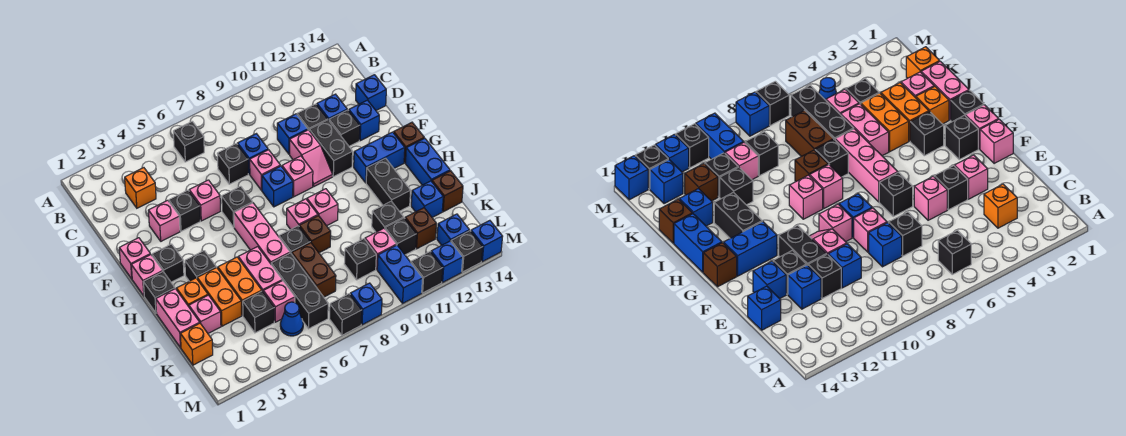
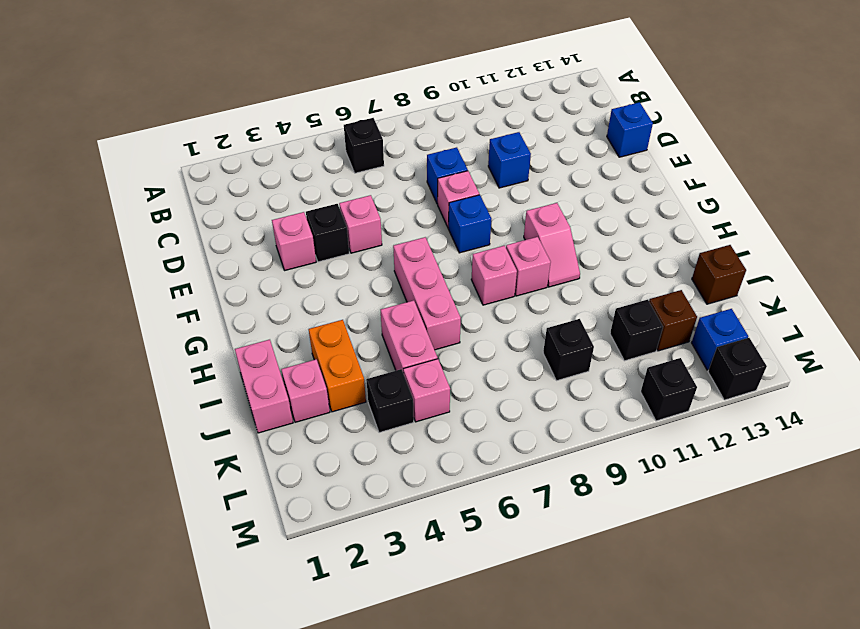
pink slope G10:H10 level 1 top G -> pink slope E10:F10 level 1 top E
none -> orange brick C3 level 1
none -> black brick D7 level 1
none -> black brick D11 level 1
none -> blue brick D12 level 1

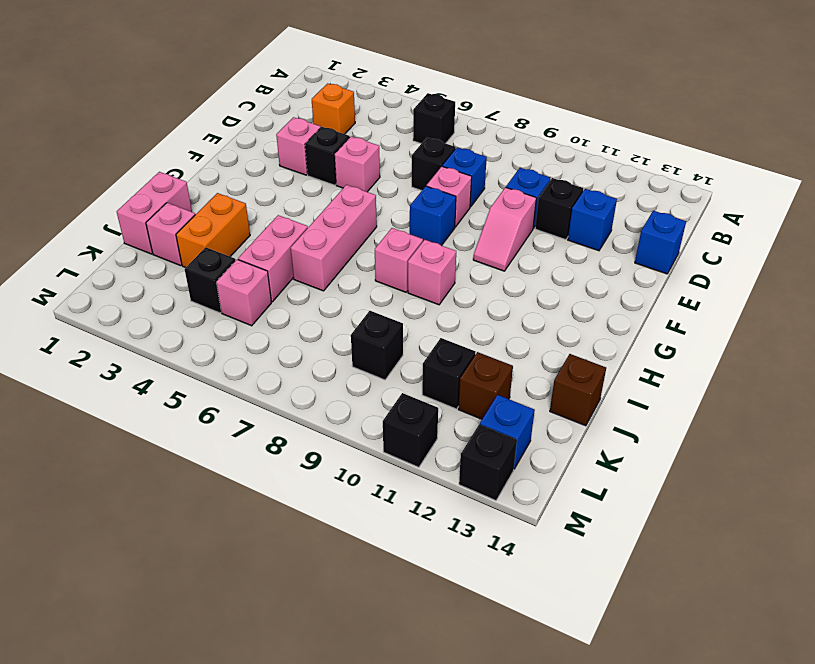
none -> black brick E11:F11 level 1
none -> black brick E12 level 1
none -> blue brick E13 level 1
none -> pink brick F1 level 1

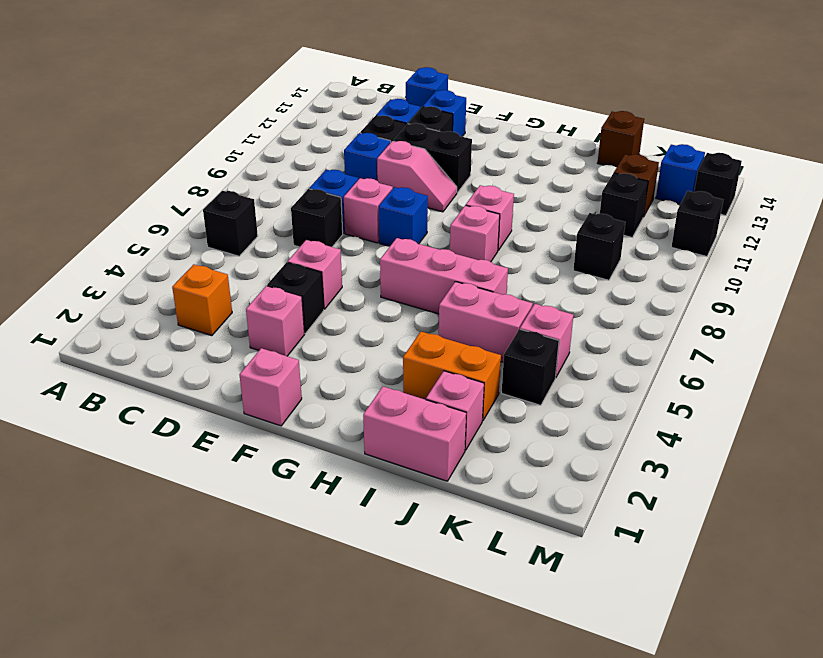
none -> black brick F6 level 1
none -> pink brick F9 level 1
none -> pink brick G1 level 1
none -> black brick G2 level 1

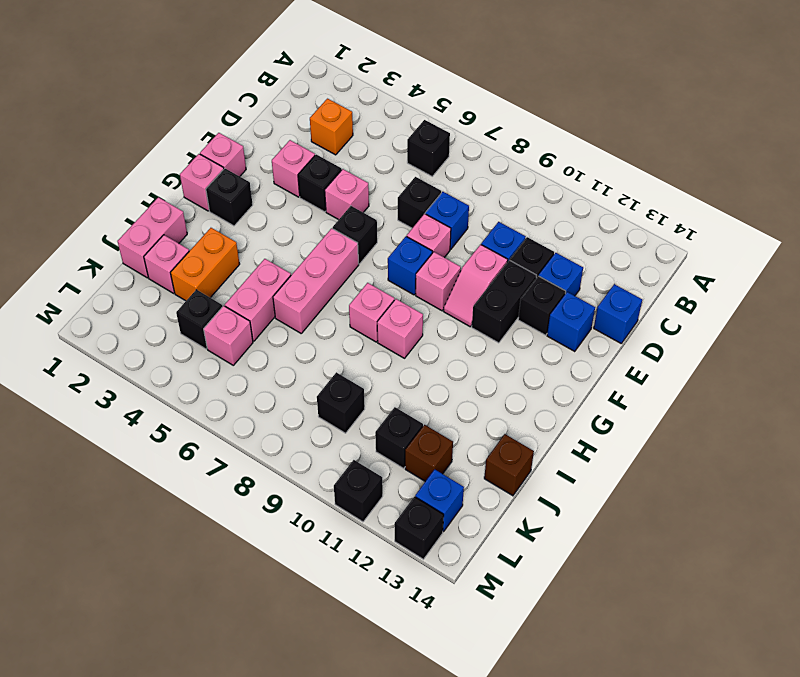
none -> blue brick G12:G13 level 1
none -> brown brick G14 level 1
none -> black brick H1 level 1
none -> black brick H3 level 1

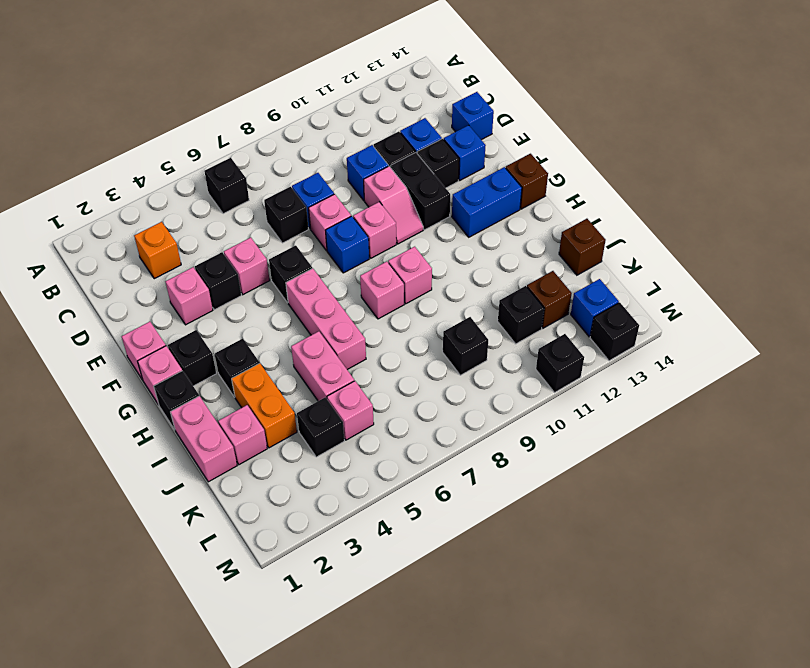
none -> black brick H12:I12 level 1
none -> blue brick H14:I14 level 1
none -> orange brick I2 level 1
none -> orange brick I4:J4 level 1

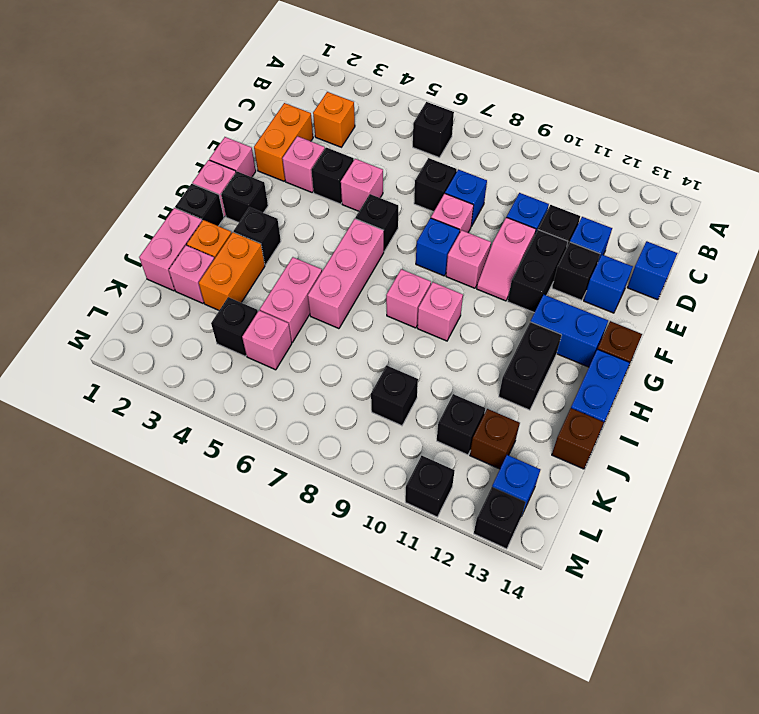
orange brick D2:E2 level 1 -> orange brick I4:J4 level 1
none -> black brick I7 level 1
none -> brown brick I8 level 1
none -> black brick J6:L6 level 1
none -> brown brick J7:K7 level 1

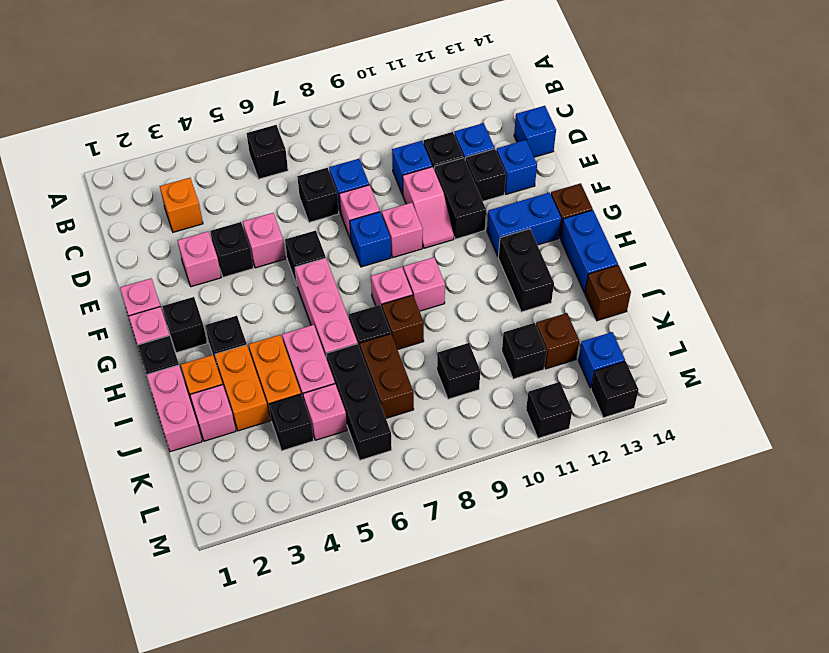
none -> black brick J11 level 1
none -> blue brick J13 level 1
none -> orange brick K1 level 1
none -> pink brick K10 level 1

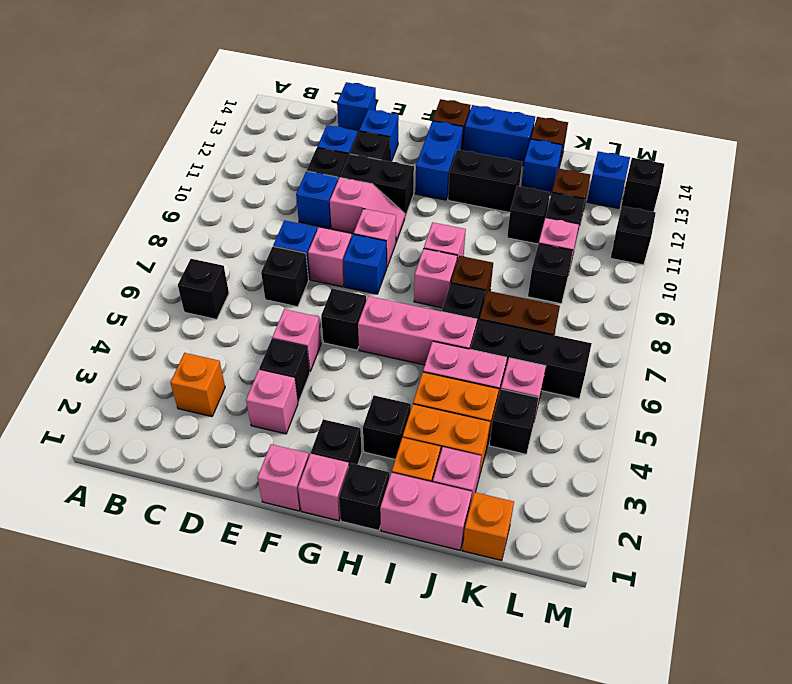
none -> blue cone L5 level 1
none -> blue brick L10:M10 level 1
none -> black brick M7 level 1
none -> blue brick M8 level 1

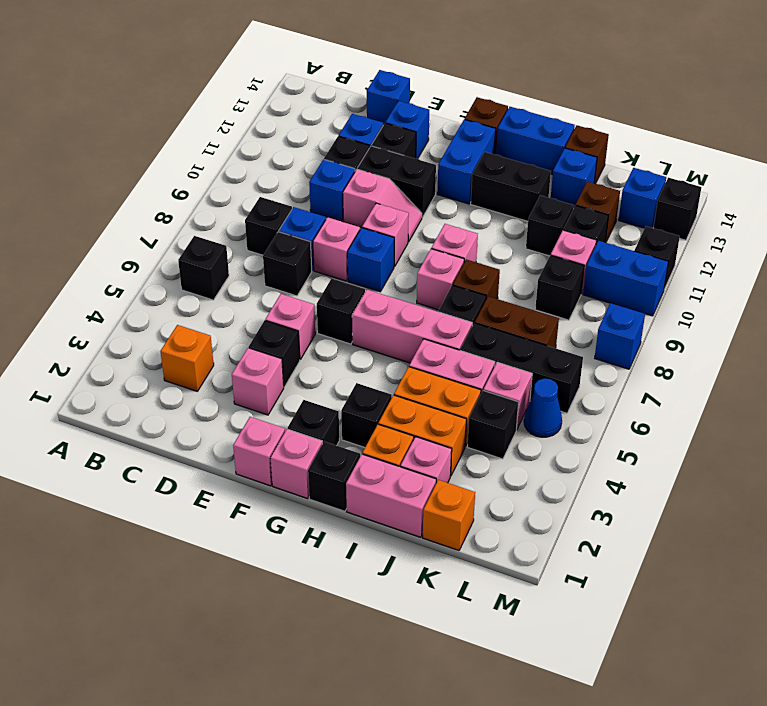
black brick C8 level 1 -> black brick M7 level 1
none -> blue brick M12 level 1
none -> blue brick M14 level 1

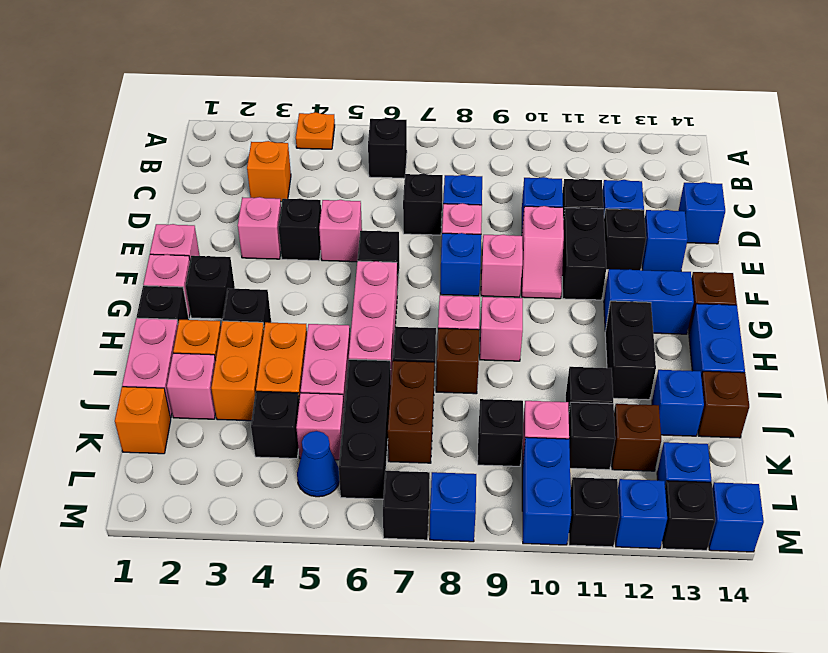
orange plate A4 level 1 -> none

